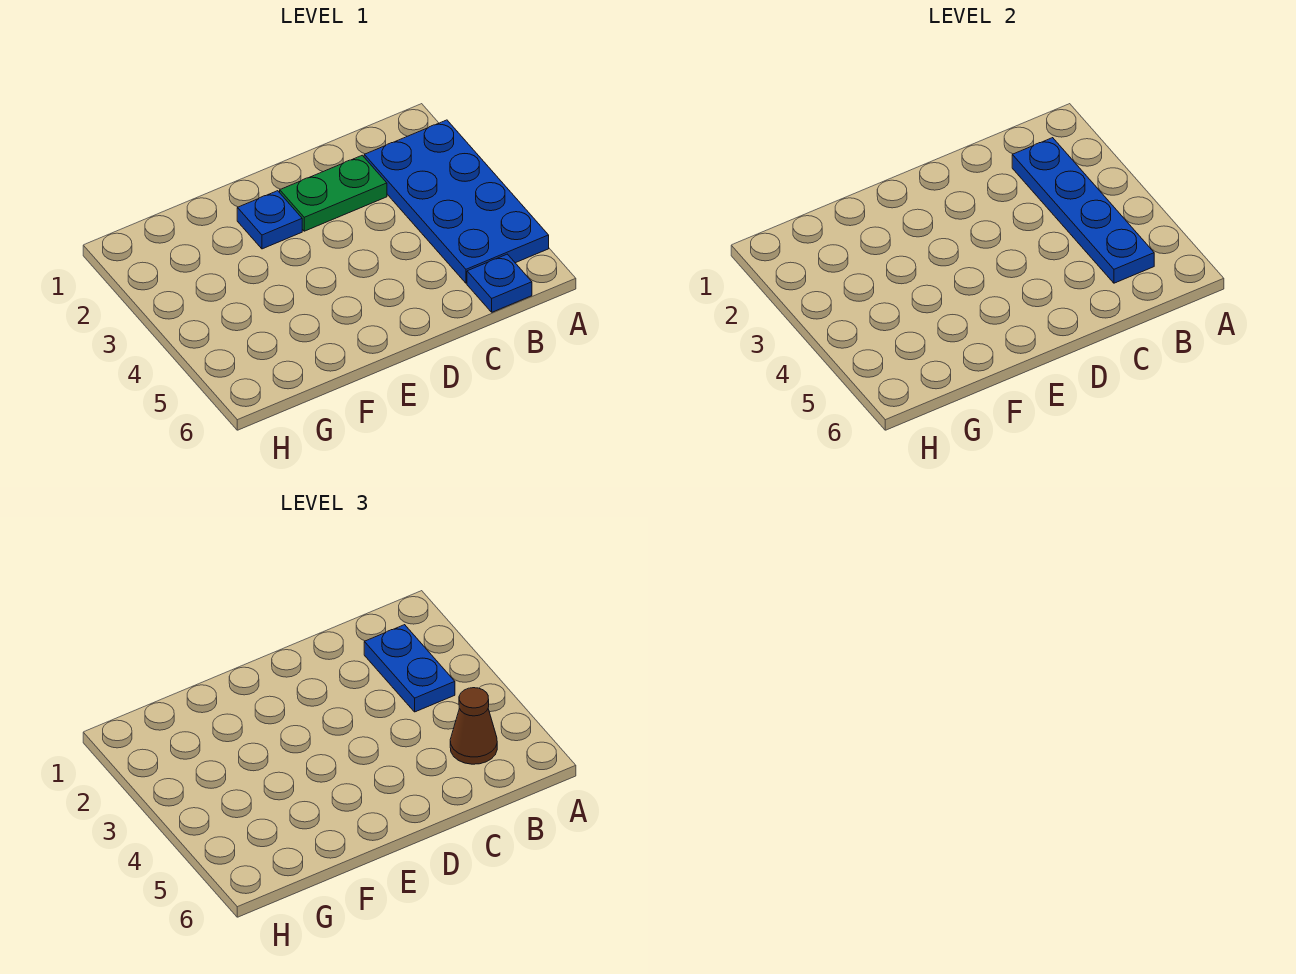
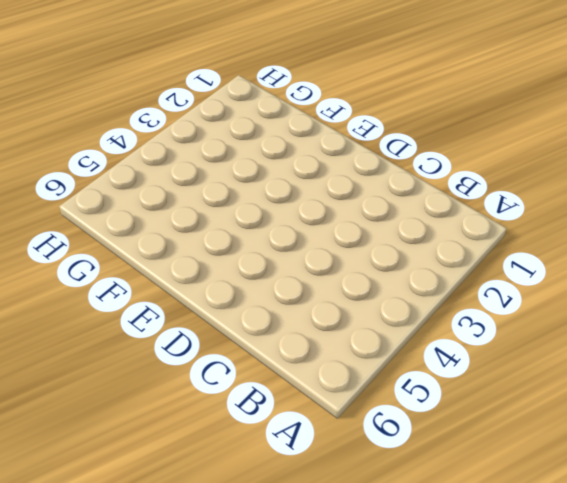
none -> blue plate A2:B5 level 1
none -> blue plate B6 level 1

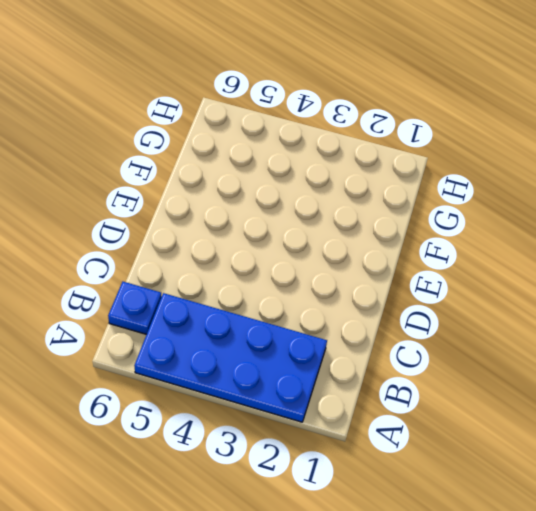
none -> green plate C2:D2 level 1
none -> blue plate E2 level 1

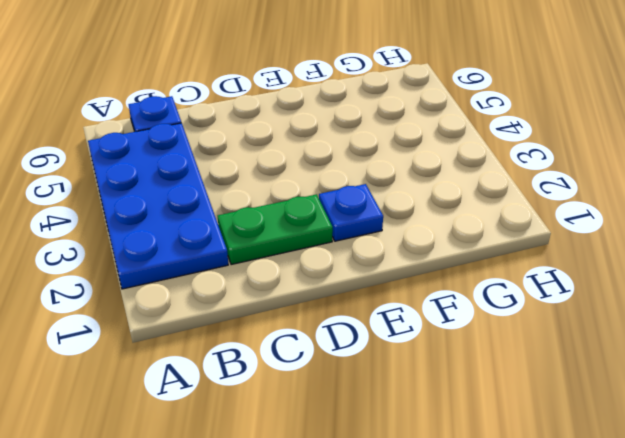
none -> blue plate B2:B5 level 2
none -> blue plate B2:B3 level 3

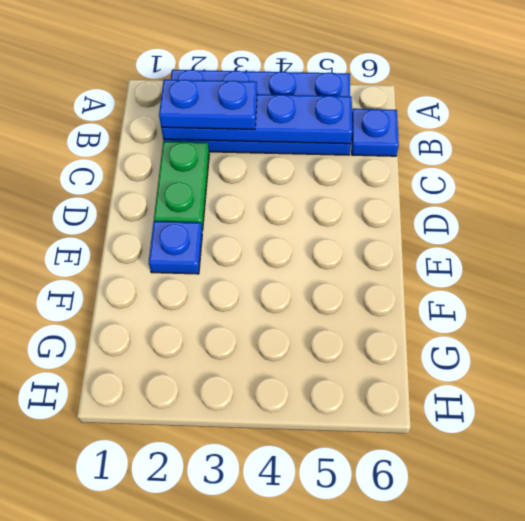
none -> brown cone B5 level 3

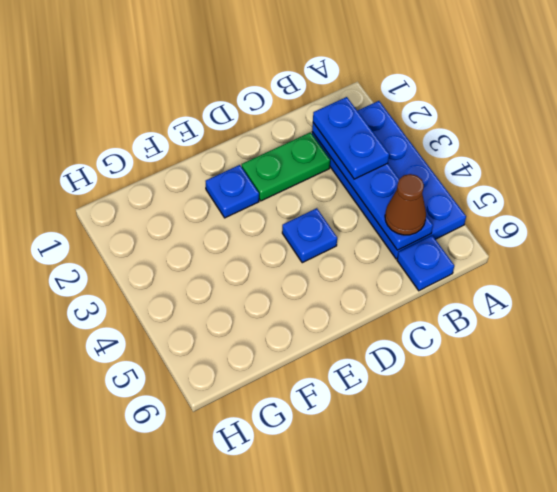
blue plate D4 level 1 -> none

